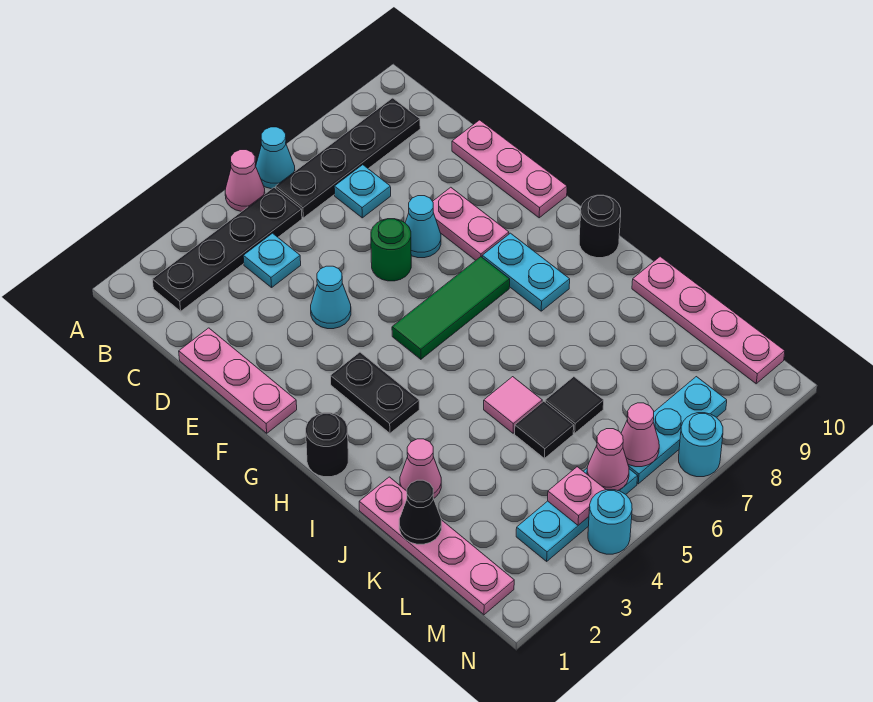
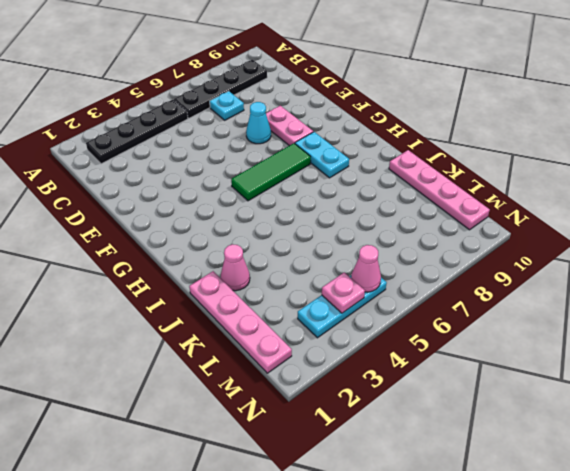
none -> pink cone A5 level 1
none -> cyan cone A6 level 1
none -> cyan plate C4 level 1
none -> pink plate D1:F1 level 1

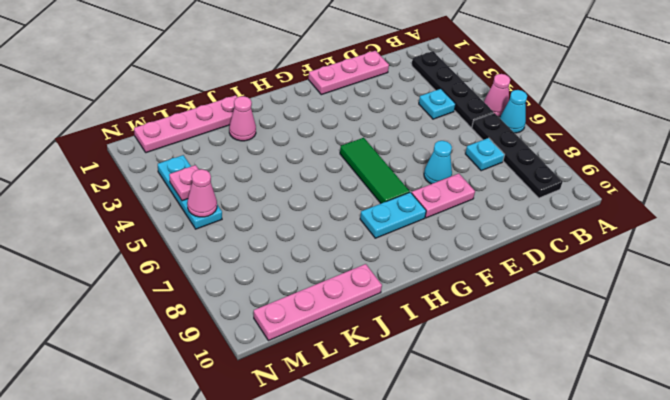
none -> pink plate D10:F10 level 1
none -> cyan cone E4 level 1
none -> green round brick E6 level 1
none -> black plate G3:H3 level 1

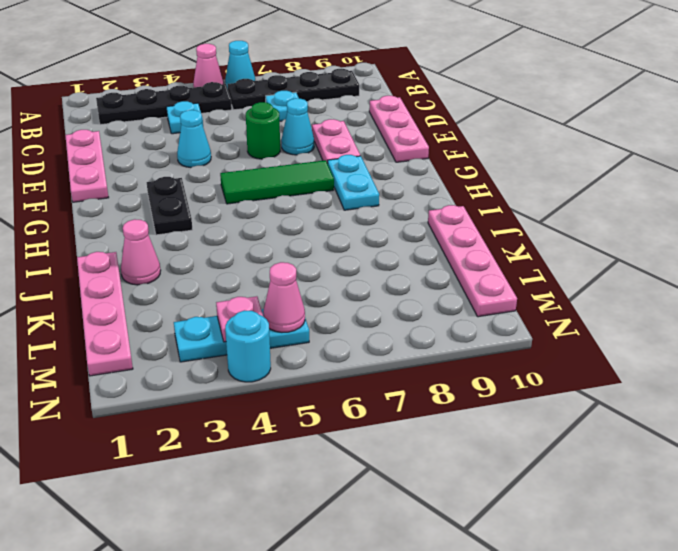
none -> black round brick H1 level 1
none -> black round brick H10 level 1
none -> pink tile J5 level 1
none -> black tile K5 level 1

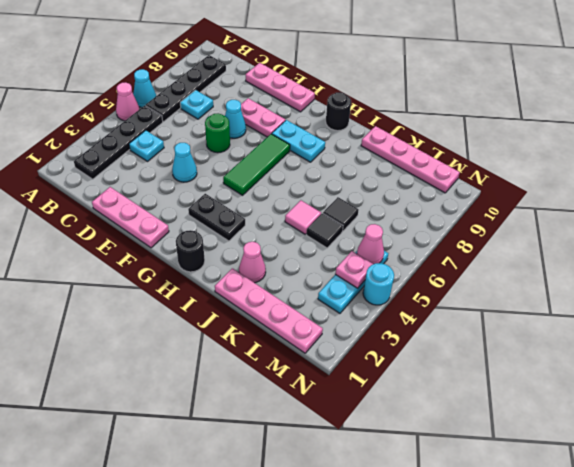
none -> cyan plate M6:M8 level 1
none -> cyan round brick N7 level 1
none -> black cone K1 level 2
none -> pink cone M6 level 2

